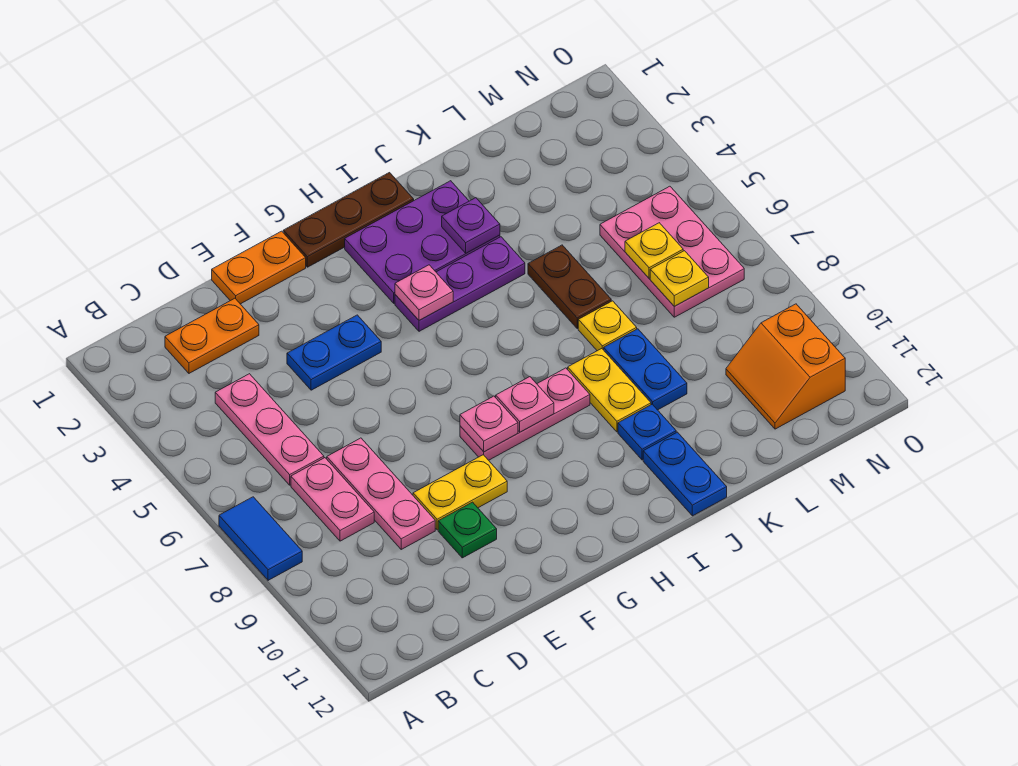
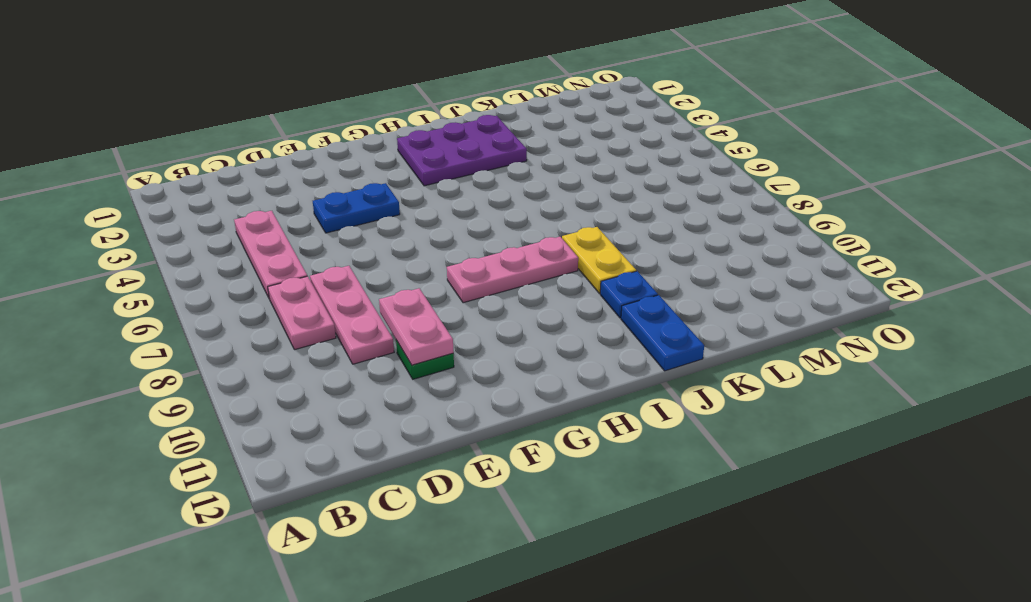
pink plate E9:E10 level 2 -> none
none -> blue tile A7:A8 level 1
none -> orange plate C2:D2 level 1
none -> orange plate E1:F1 level 1

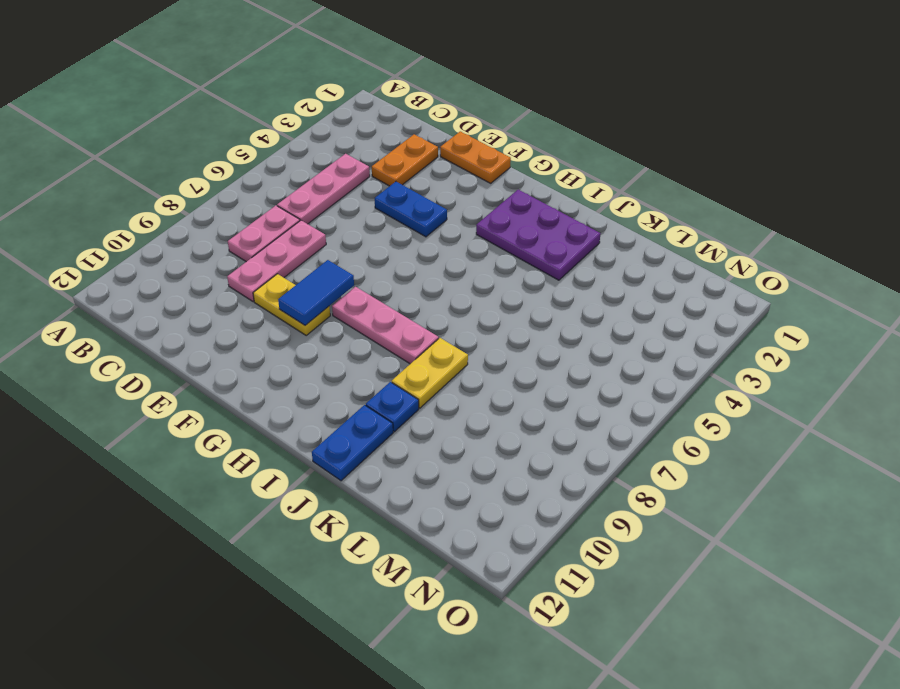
orange plate D2:D3 level 1 -> orange plate C2:D2 level 1
blue tile F8:F9 level 2 -> blue tile A7:A8 level 1
none -> green plate E10 level 1
none -> brown plate G1:I1 level 1
none -> purple plate H4:J4 level 1

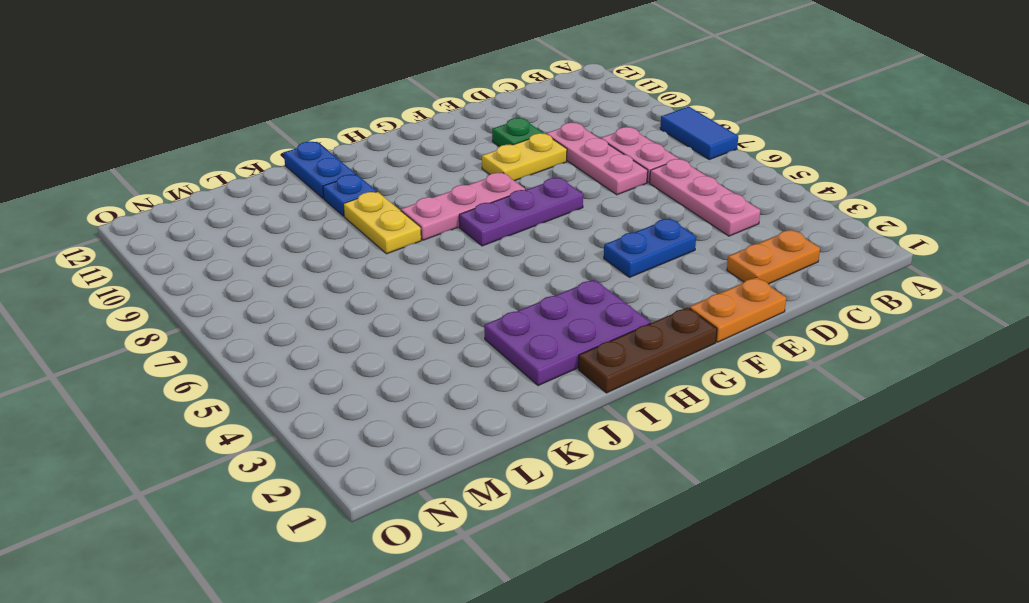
purple plate F7:H7 level 1 -> purple plate H4:J4 level 1
none -> brown plate K5:K6 level 1
none -> yellow plate K7 level 1
none -> blue plate K8:K9 level 1

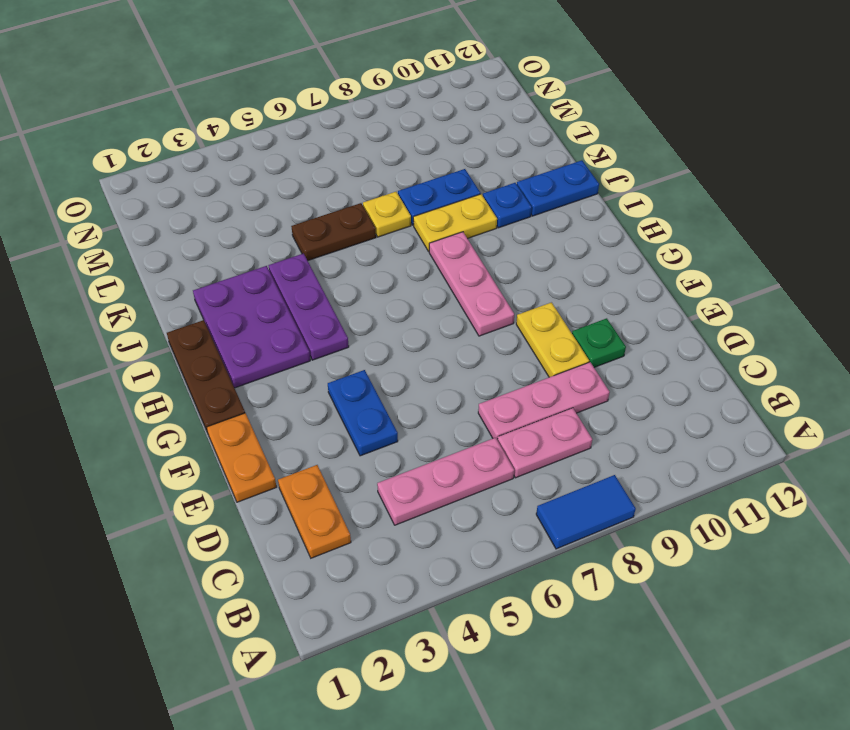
none -> pink plate M5:N7 level 1
none -> orange slope M10:N11 level 1 top N
none -> pink plate G8 level 2

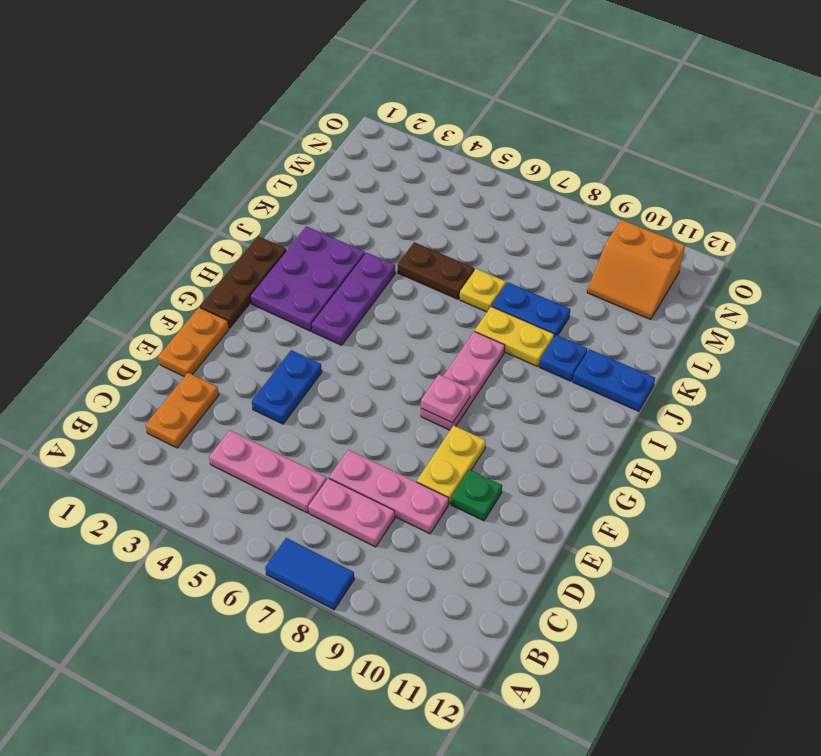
none -> pink plate M5:N7 level 1
none -> pink plate H4 level 2
none -> pink plate H8 level 2

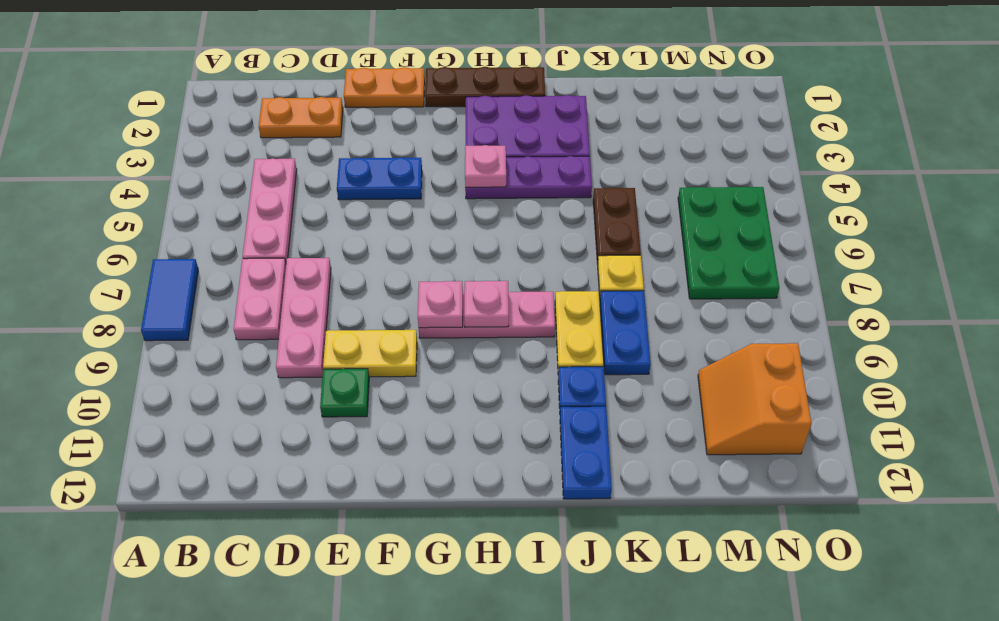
green plate M5:N7 level 1 -> pink plate M5:N7 level 1
none -> purple plate J3 level 2
none -> yellow plate M6 level 2
none -> yellow plate M7 level 2

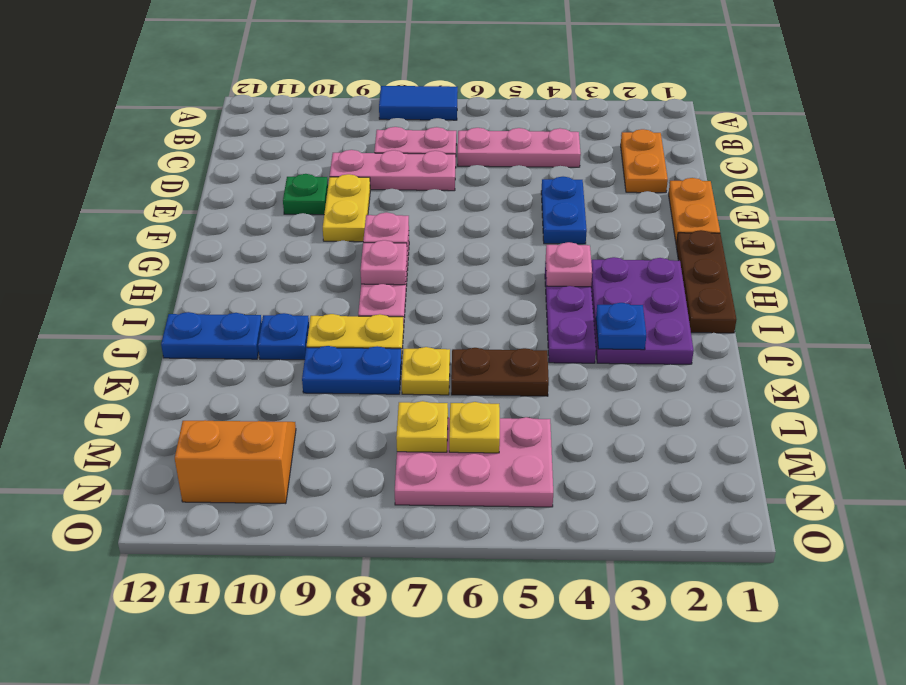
blue plate J3 level 2 -> purple plate J3 level 2

